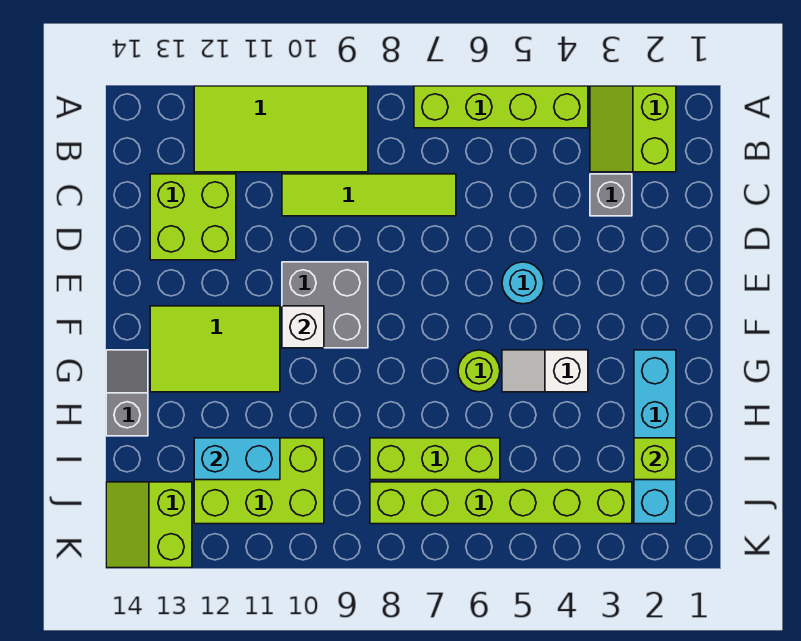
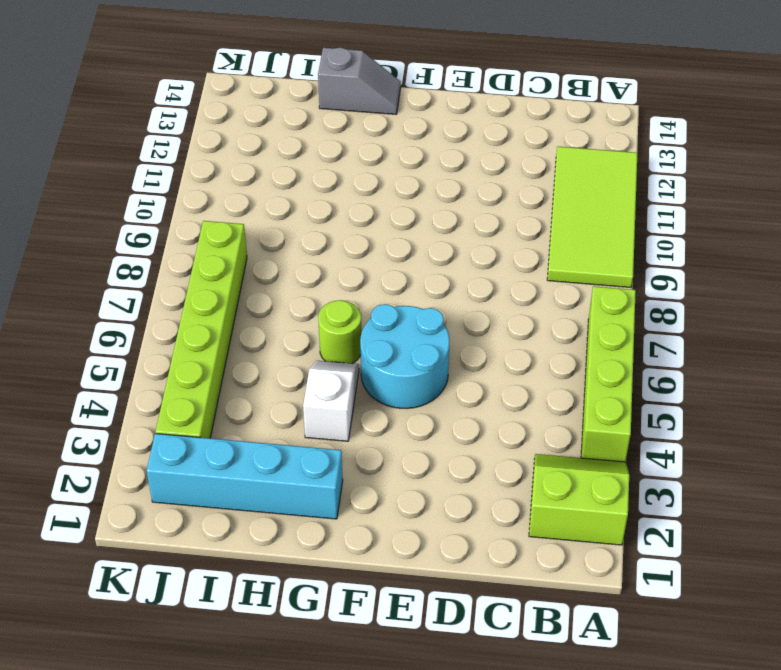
cyan round brick E5:F6 level 1 -> cyan round brick E5 level 1
none -> grey brick C3 level 1
none -> lime tile C7:C10 level 1
none -> lime brick C12:D13 level 1

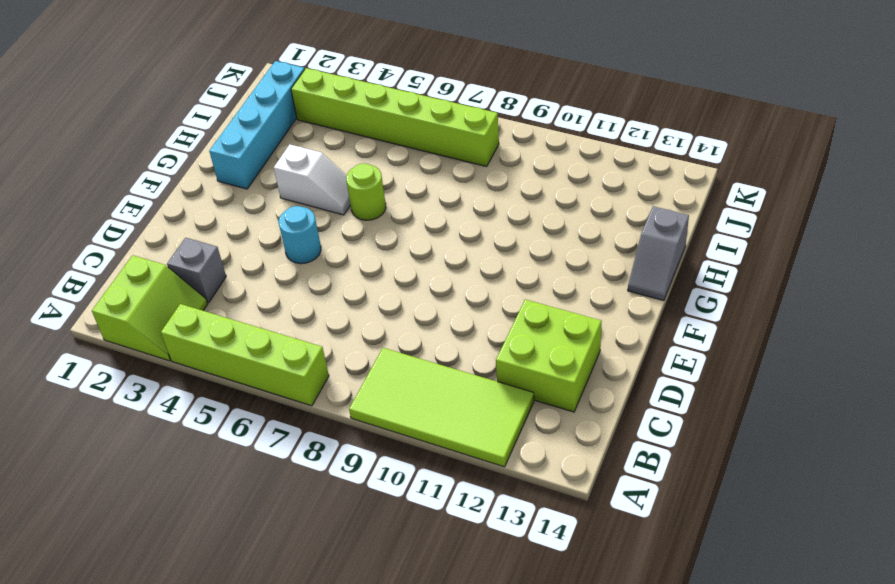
none -> lime tile C7:C10 level 1
none -> grey brick E9:F10 level 1
none -> lime tile F11:G13 level 1

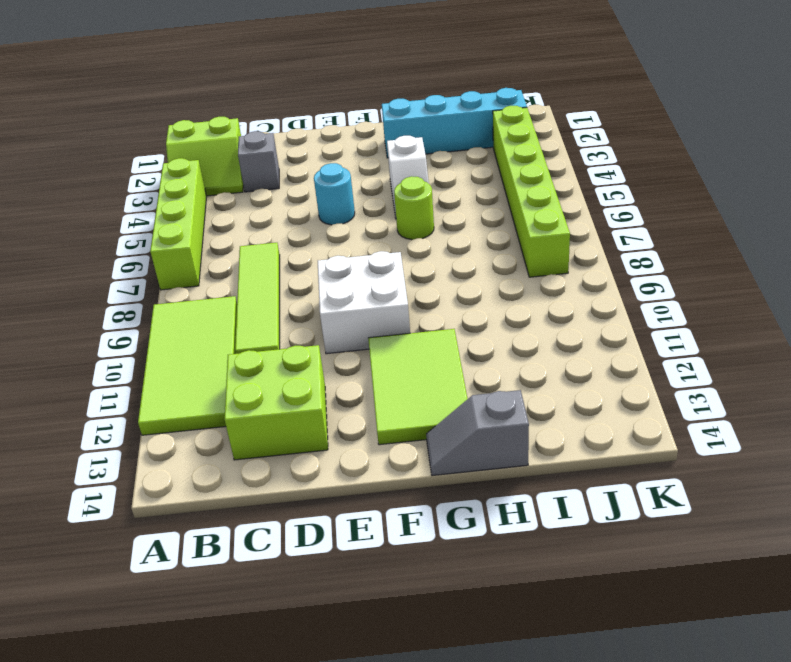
white brick E9:F10 level 1 -> grey brick E9:F10 level 1
none -> lime brick I6:I8 level 1
none -> lime brick I10:J12 level 1
none -> lime slope J13:K14 level 1 top 13

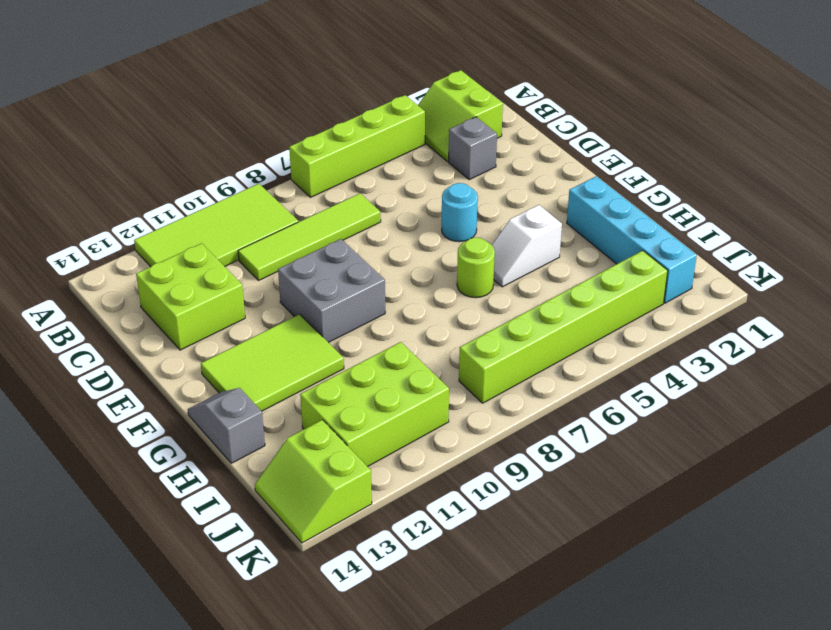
none -> lime brick I6:I8 level 1
none -> white brick F10 level 2
none -> lime brick I2 level 2

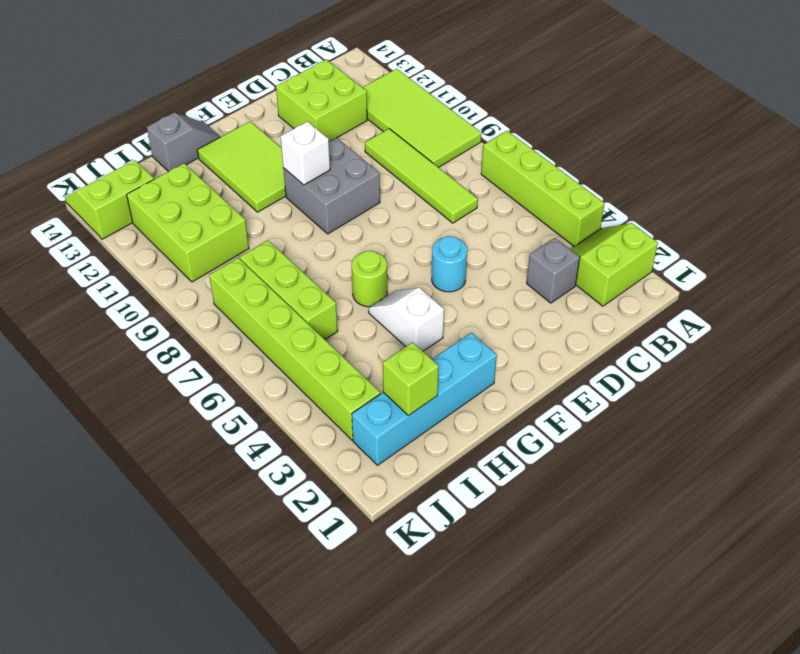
none -> cyan brick I11:I12 level 2

